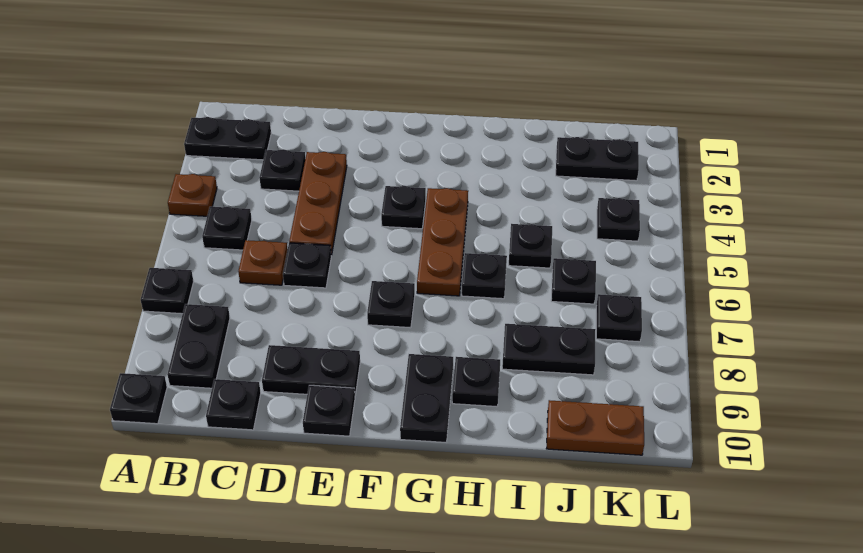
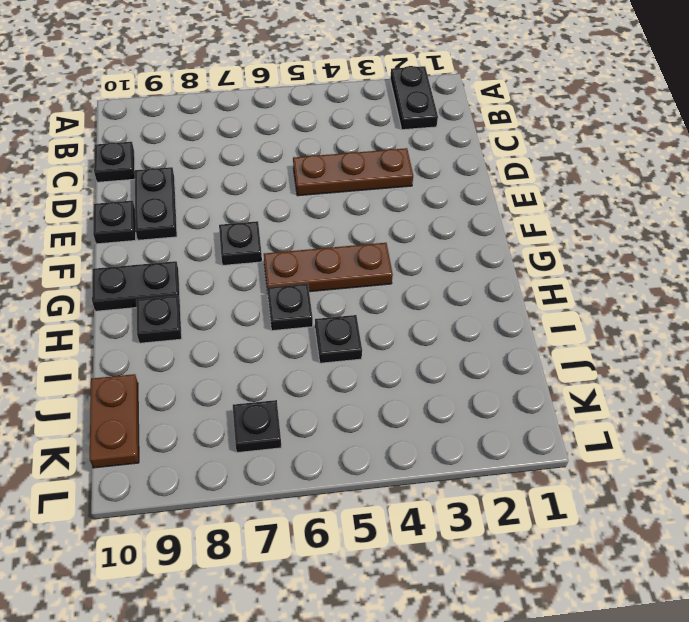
none -> brown plate A4 level 1
none -> black plate A7 level 1
none -> black plate A10 level 1

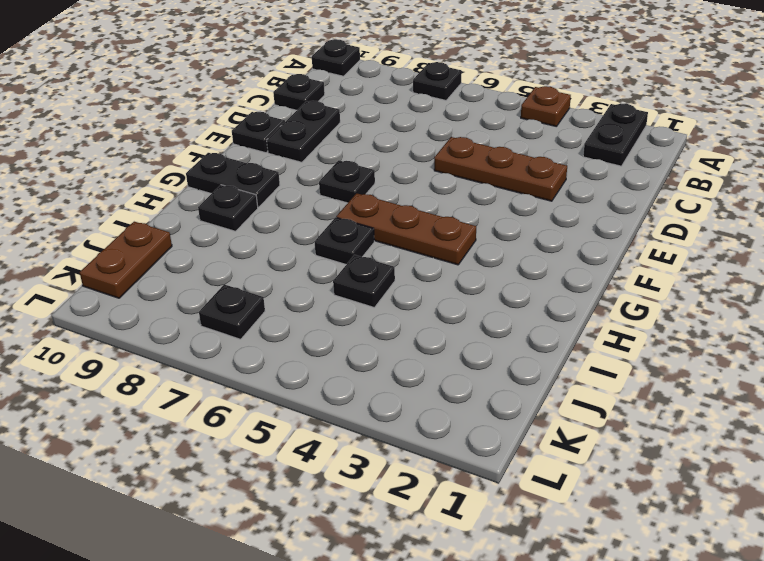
none -> black plate B5 level 1
none -> black plate B8:B9 level 1
none -> black plate C3 level 1

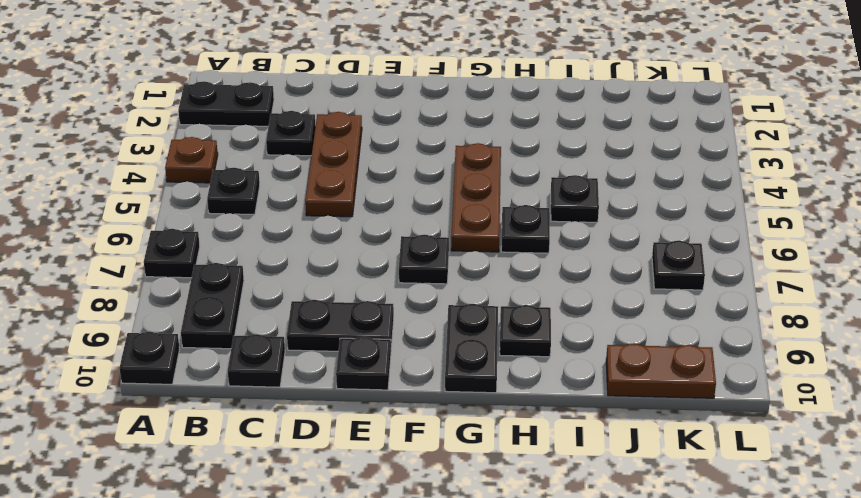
none -> brown plate C6 level 1
none -> black plate D6 level 1
none -> black plate F4 level 1

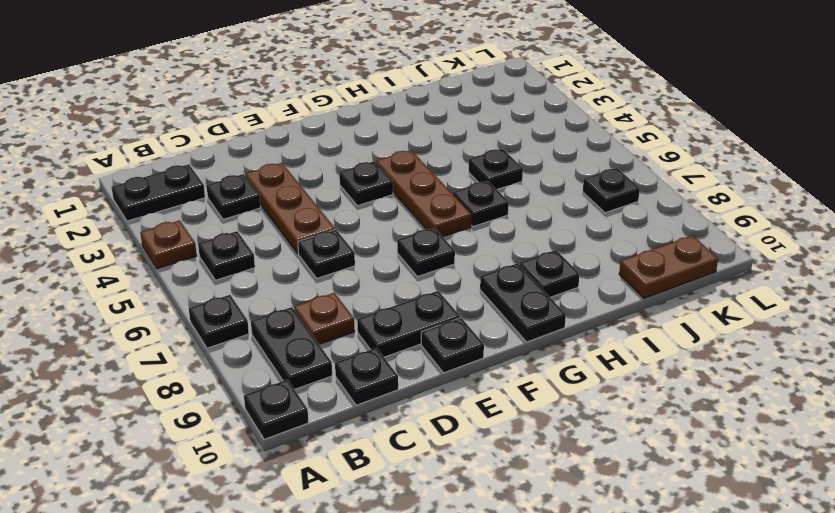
brown plate C8 level 1 -> brown plate C6 level 1
none -> black plate I8:J8 level 1
none -> black plate J2:K2 level 1
none -> black plate J6 level 1

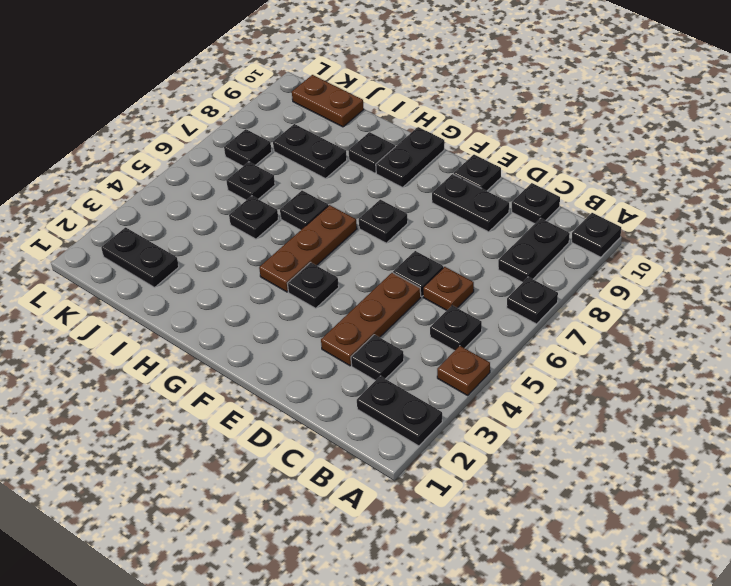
none -> black plate K4 level 1

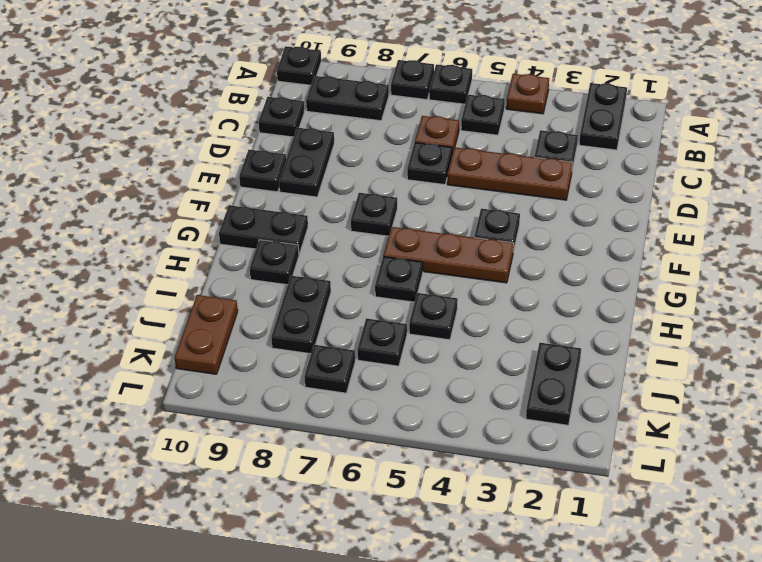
black plate A6 level 1 -> black plate K4 level 1

